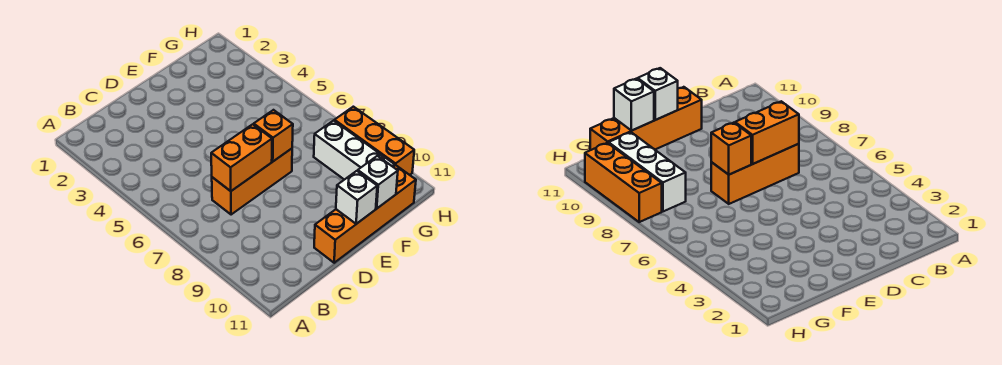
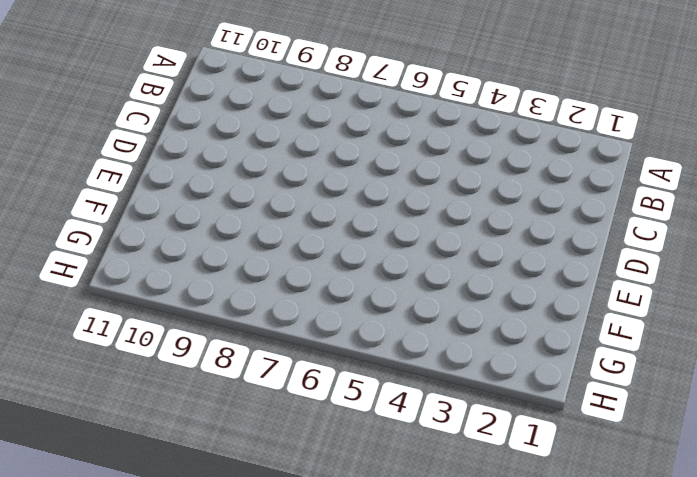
none -> orange brick C7:E7 level 1
none -> orange brick D11:G11 level 1

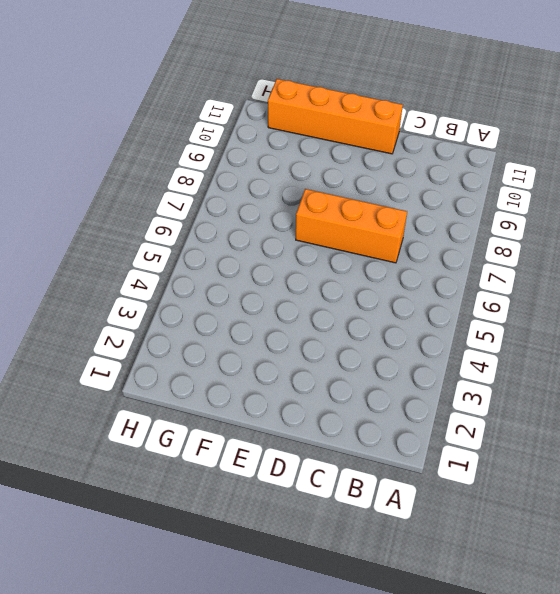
none -> white brick G8:G10 level 1
none -> orange brick H8:H10 level 1

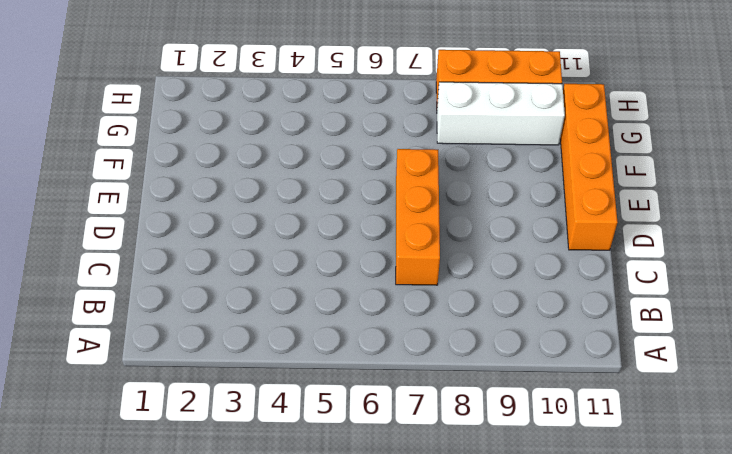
none -> orange brick C7:D7 level 2
none -> orange brick E7 level 2

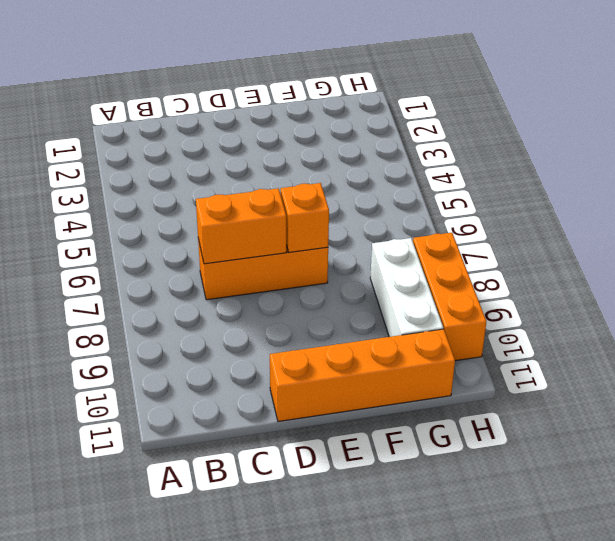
none -> white brick E11 level 2
none -> white brick F11 level 2

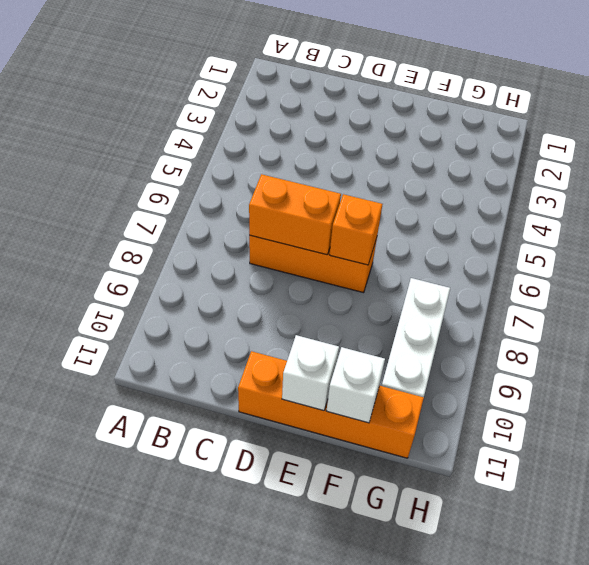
none -> orange brick H8:H10 level 1

